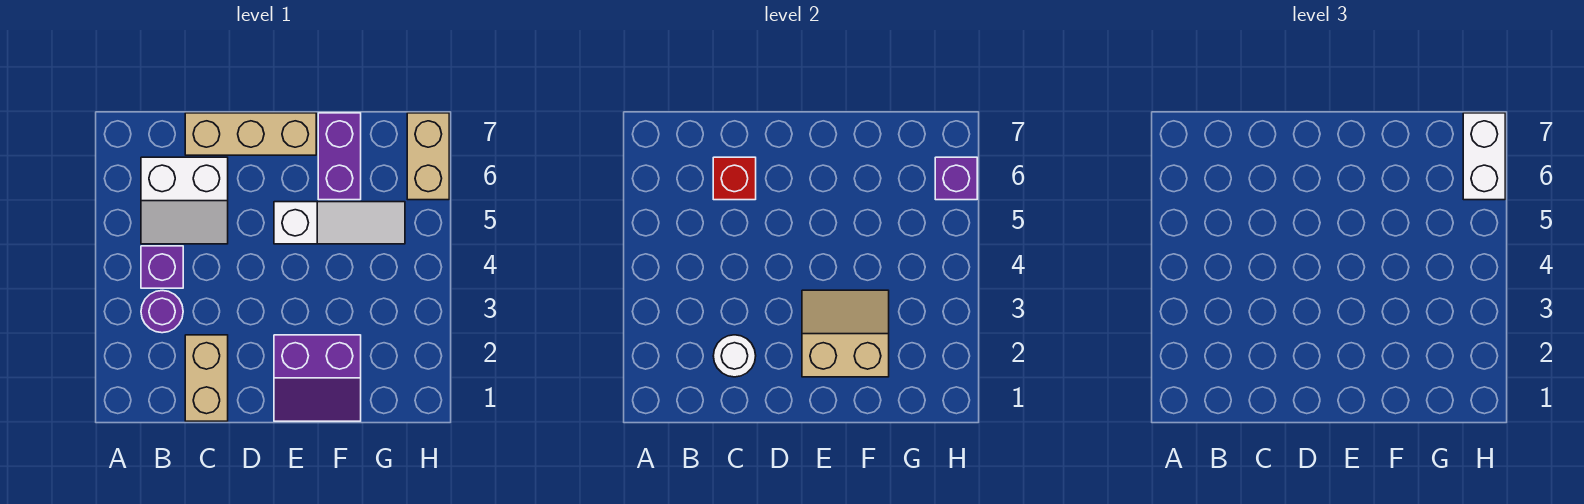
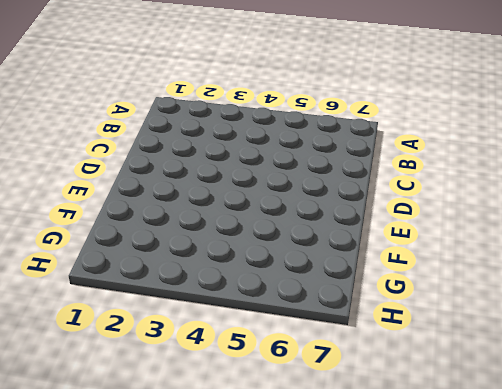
none -> purple round brick B3 level 1
none -> purple brick B4 level 1
none -> white slope B5:C6 level 1 top 6

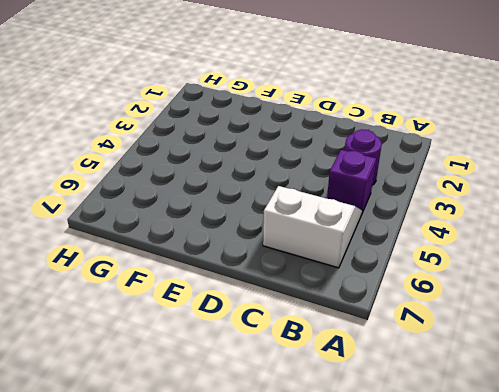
none -> tan brick C1:C2 level 1
none -> tan brick C7:E7 level 1
none -> purple slope E1:F2 level 1 top 2

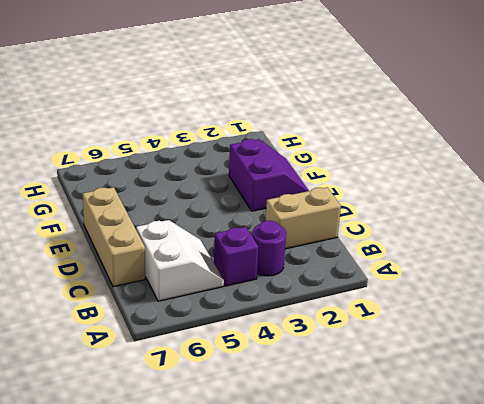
none -> white slope E5:G5 level 1 top E
none -> purple brick F6:F7 level 1
none -> tan brick H6:H7 level 1

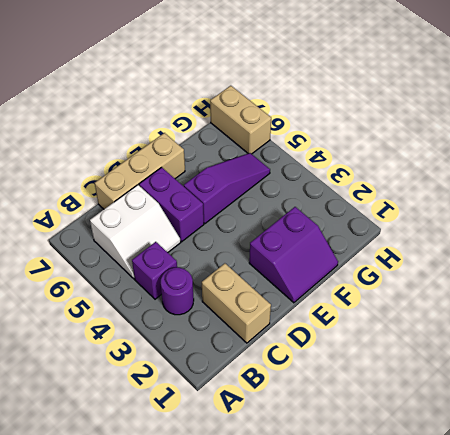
purple brick D5:D6 level 1 -> purple brick F6:F7 level 1
purple slope E5:G5 level 1 top E -> white slope E5:G5 level 1 top E
none -> white round brick C2 level 2
none -> red brick C6 level 2
none -> tan slope E2:F3 level 2 top 2

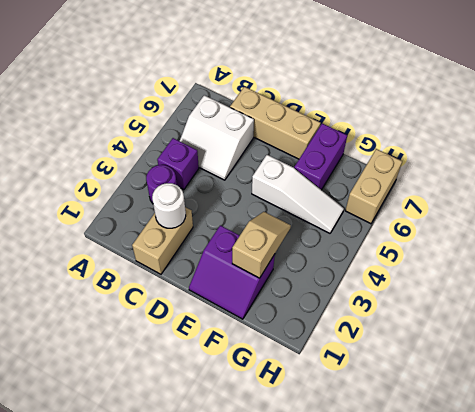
tan slope F2:F3 level 2 top 2 -> tan slope E2:F3 level 2 top 2
none -> red brick C6 level 2
none -> purple brick H6 level 2
none -> white brick H6:H7 level 3

